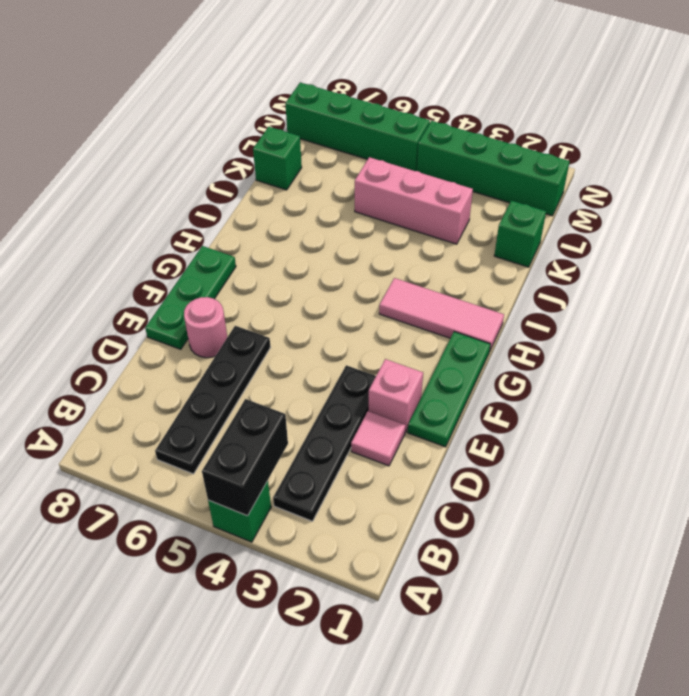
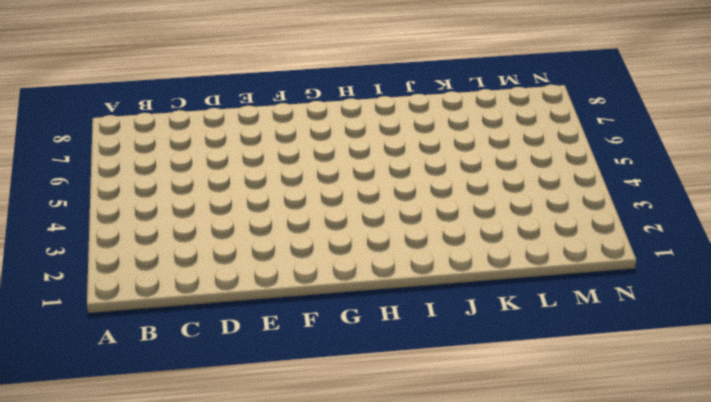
none -> green brick A4 level 1
none -> black plate B3:E3 level 1
none -> black plate B6:E6 level 1

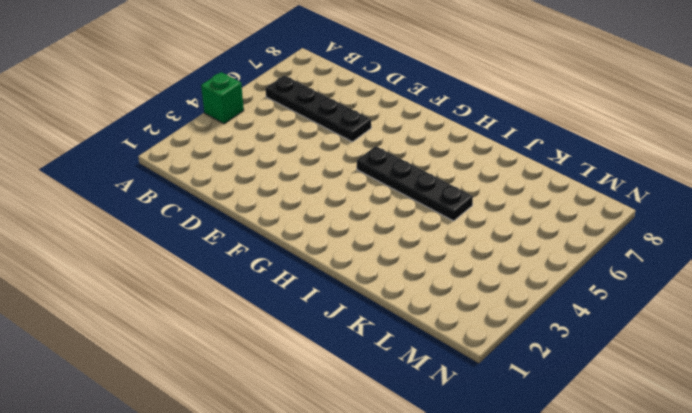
black plate G5:J5 level 1 -> black plate B3:E3 level 1
none -> pink tile D2 level 1
none -> green plate E1:G1 level 1
none -> pink brick E2 level 1

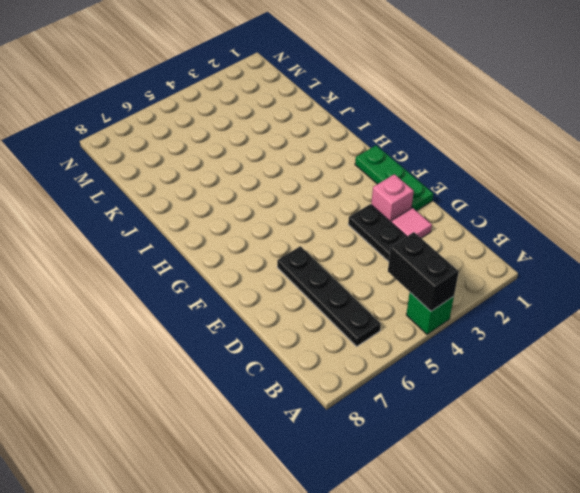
none -> pink round brick E7 level 1
none -> green plate E8:G8 level 1
none -> pink tile H1:H3 level 1

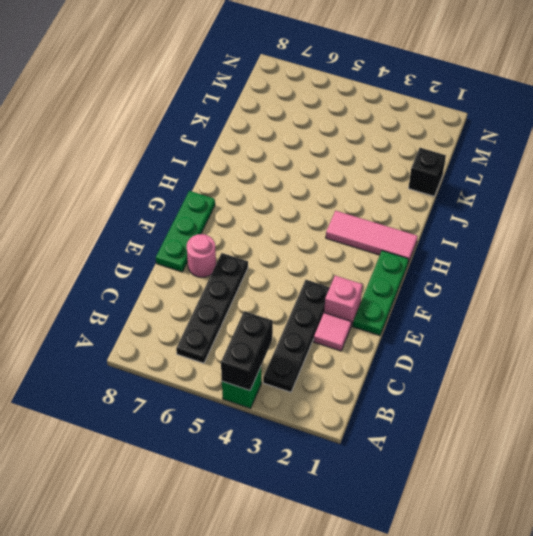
black brick K1 level 1 -> green brick K1 level 1
none -> pink brick K3:K5 level 1
none -> green brick K8 level 1
none -> green brick M1:M4 level 1

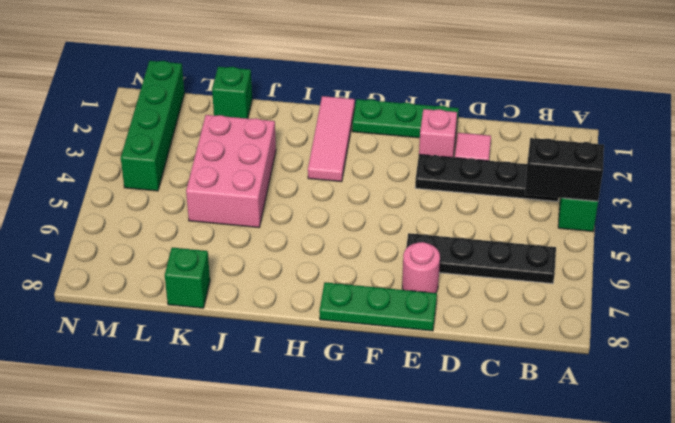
pink brick J3:K5 level 1 -> pink brick K3:K5 level 1
none -> green brick M5:M8 level 1

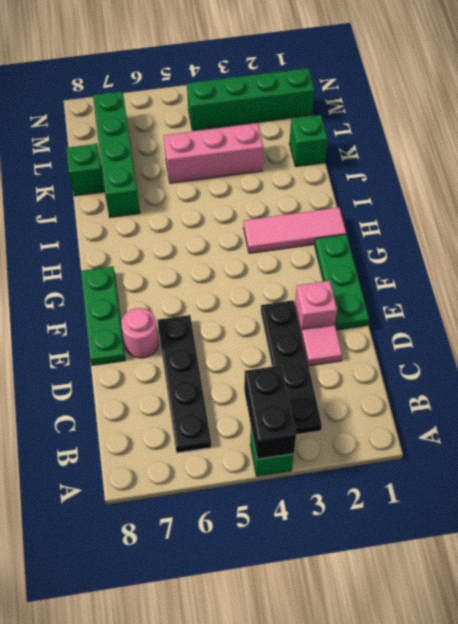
green brick J7:M7 level 1 -> green brick M5:M8 level 1

